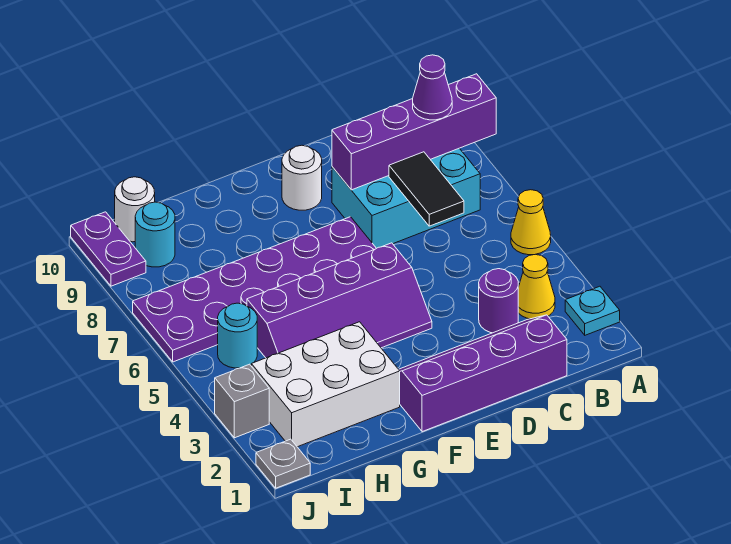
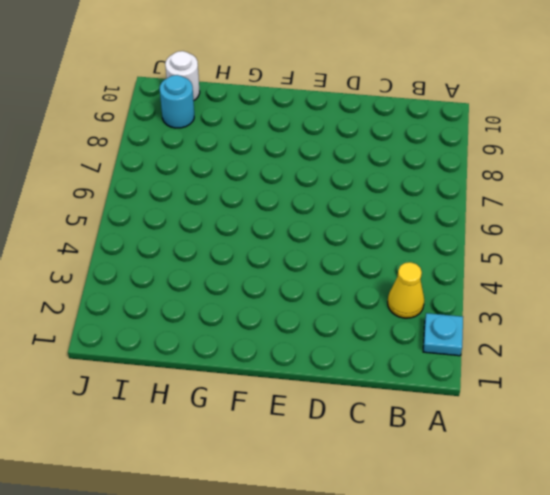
none -> yellow cone A5 level 1
none -> cyan brick B7:D8 level 1
none -> purple slope C1:F2 level 1 top 1

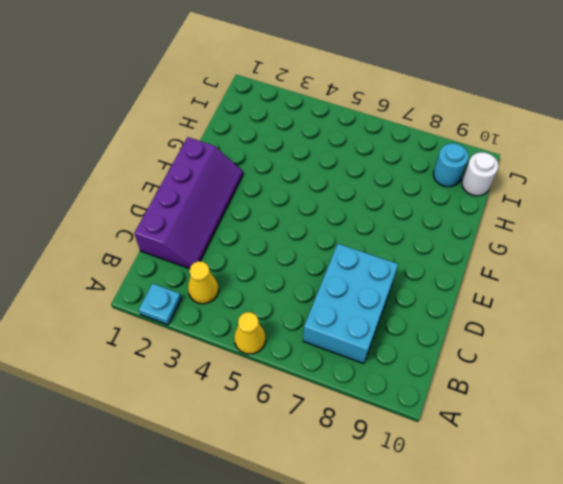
none -> purple round brick C3 level 1
none -> purple slope E4:H5 level 1 top 5
none -> purple plate E6:J7 level 1

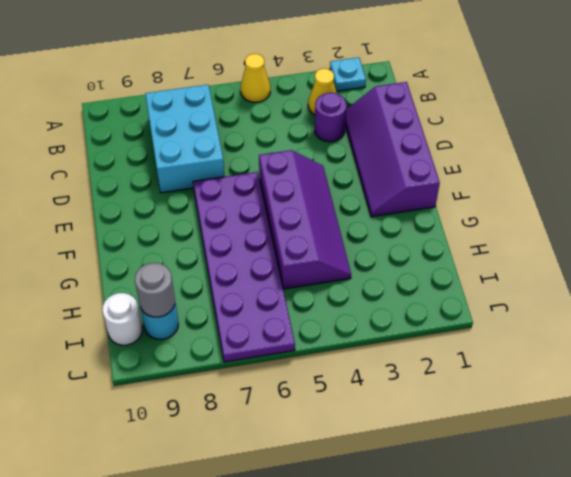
grey round brick I9 level 2 -> none
none -> white round brick E9 level 1
none -> white brick G2:I3 level 1
none -> cyan round brick I5 level 1

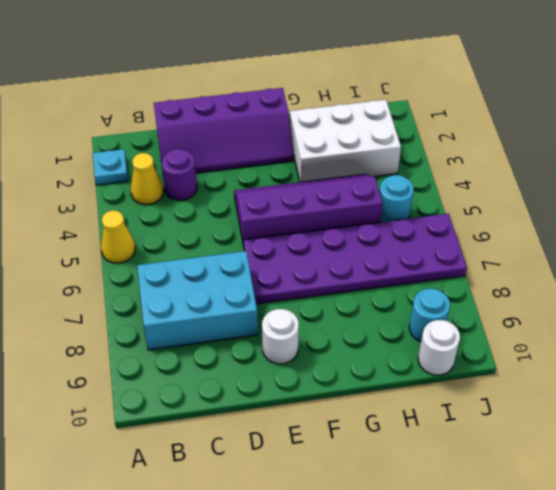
none -> grey plate J1 level 1
none -> grey brick J3 level 1
none -> purple plate J9:J10 level 1

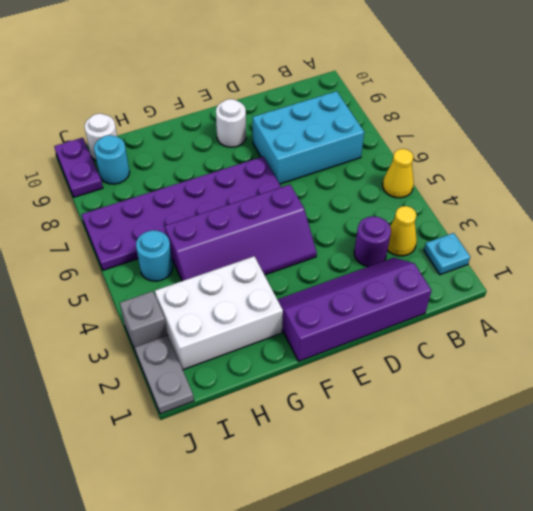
grey plate J1:J2 level 1 -> grey plate J1 level 1
none -> purple brick A8:D8 level 2
none -> black tile C6:C7 level 2
none -> purple cone B8 level 3

